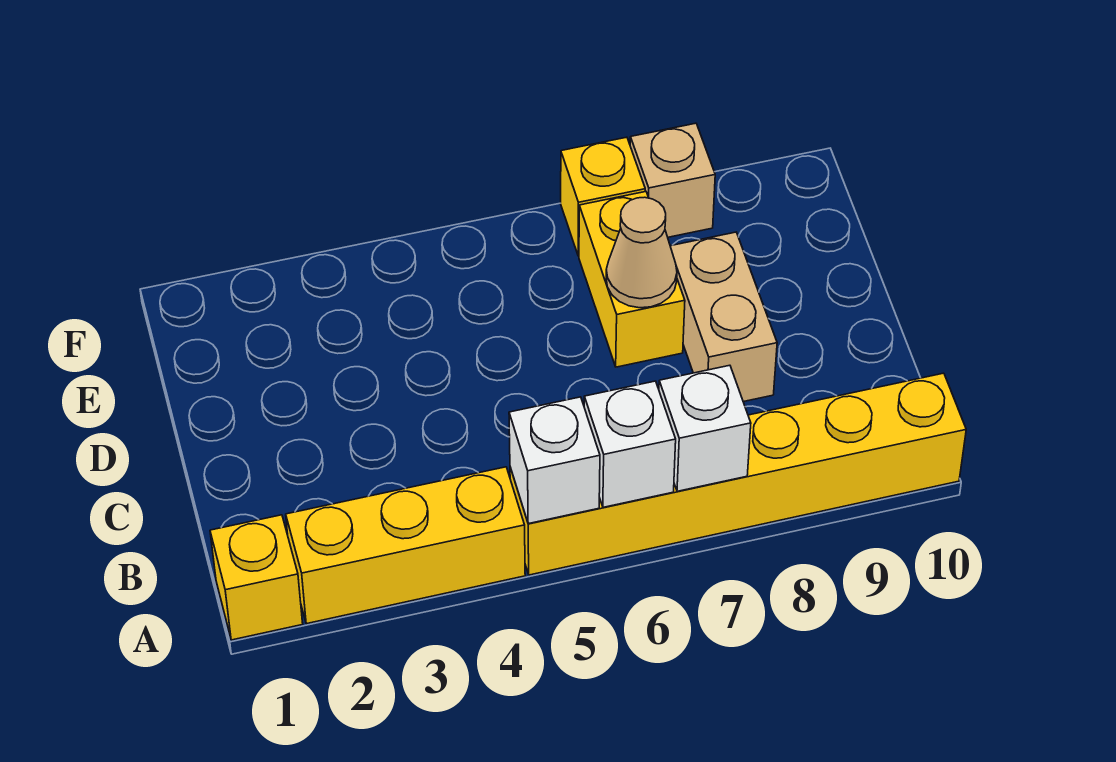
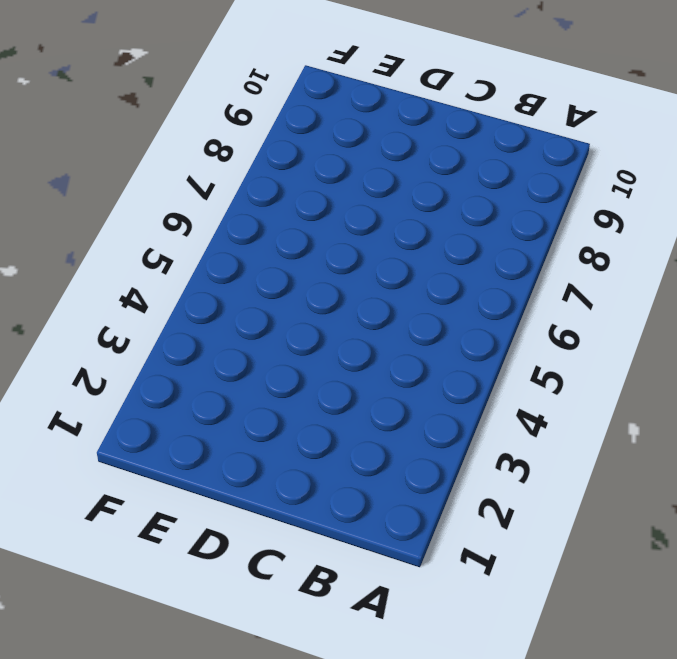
none -> yellow brick A1 level 1
none -> yellow brick A2:A4 level 1

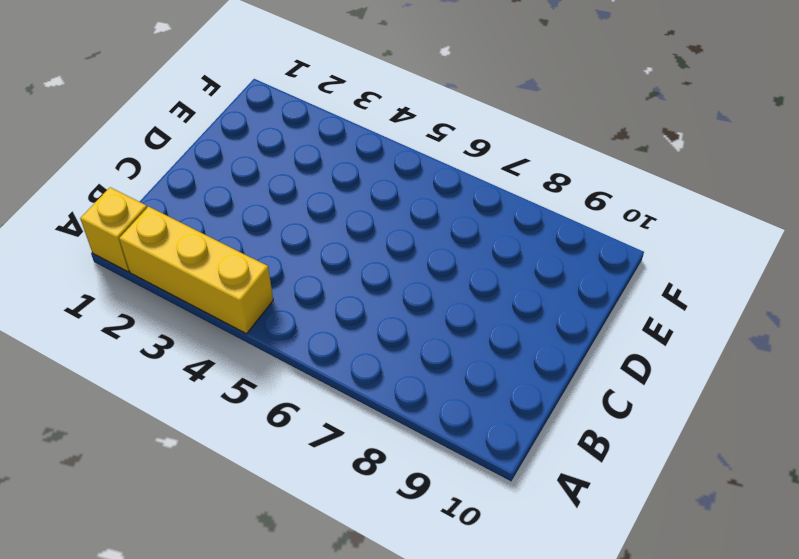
none -> yellow brick A5:A10 level 1
none -> tan brick C8:D8 level 1

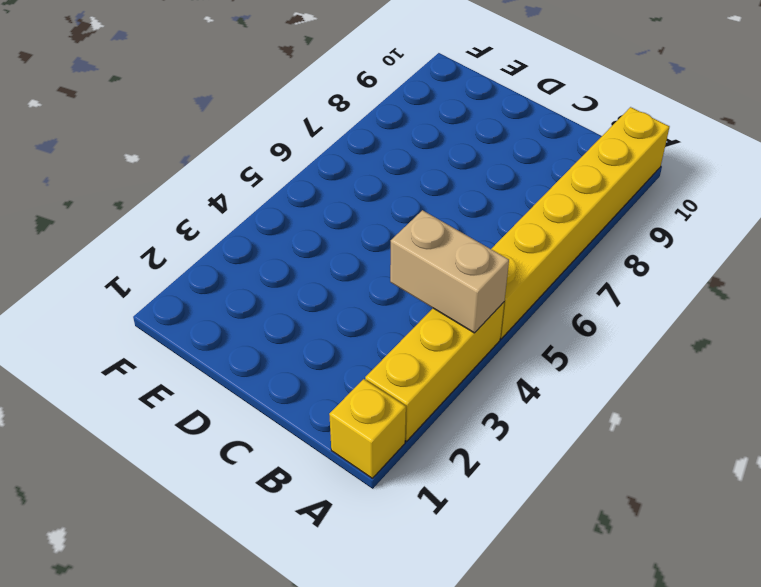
tan brick A4:B4 level 2 -> tan brick C8:D8 level 1
none -> yellow brick D7:E7 level 1
none -> yellow brick F7 level 1

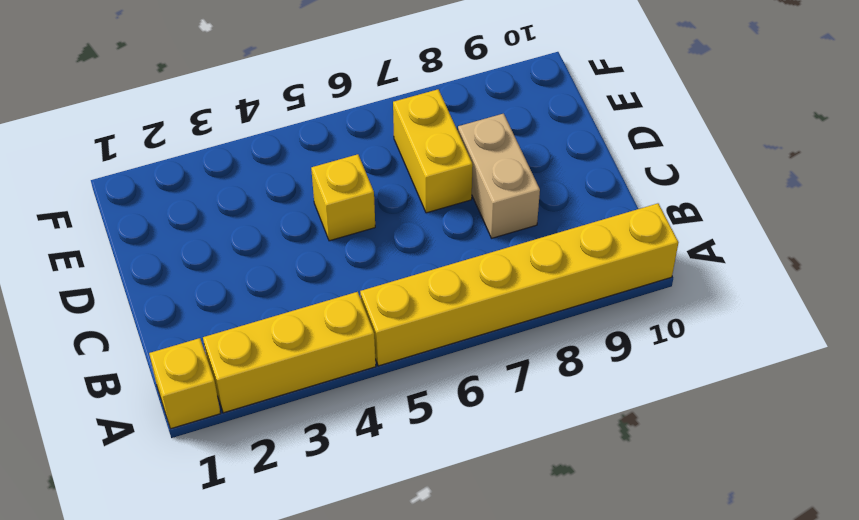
yellow brick D5 level 1 -> yellow brick F7 level 1
none -> tan brick F8 level 1
none -> white brick A5 level 2

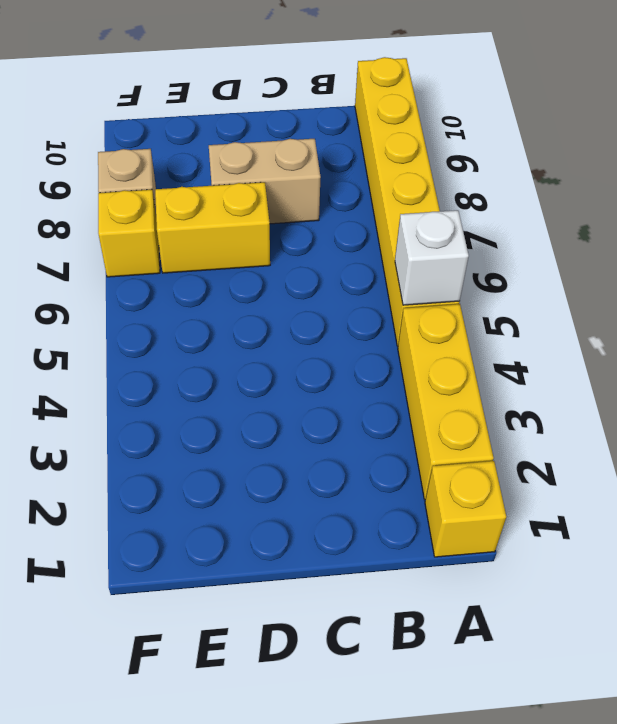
none -> white brick A6 level 2
none -> white brick A7 level 2

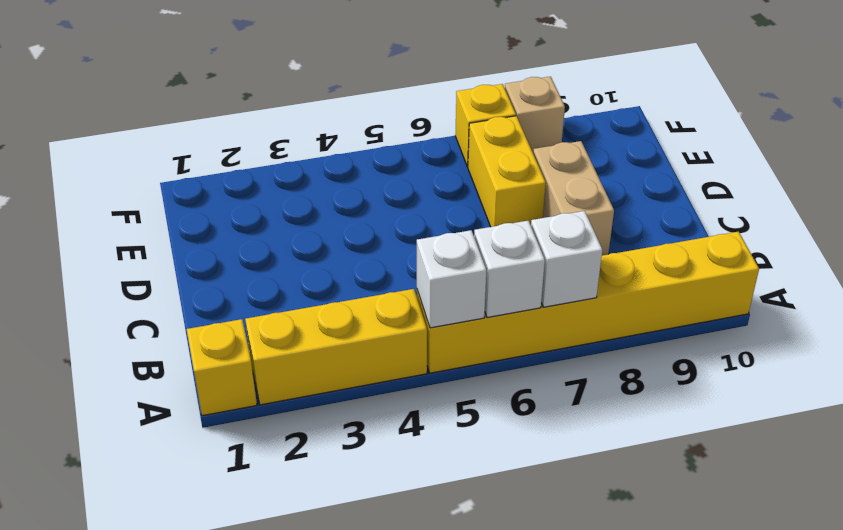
none -> tan cone D7 level 2

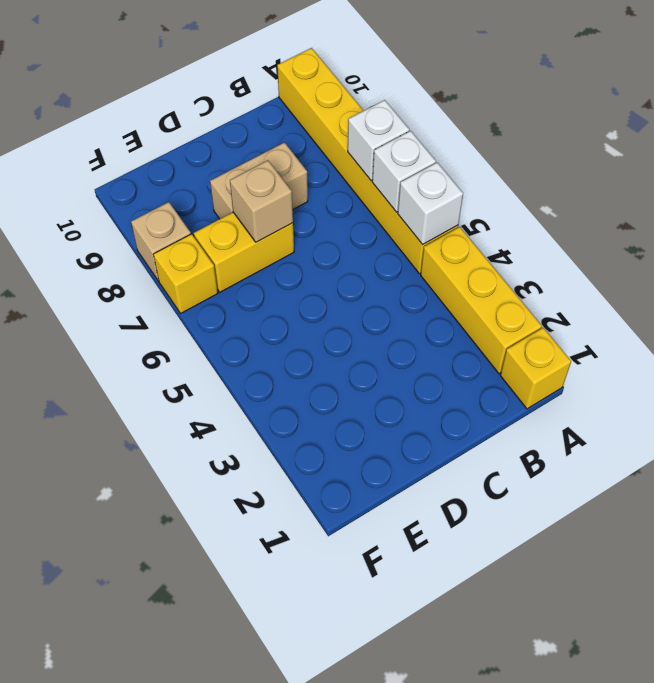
tan brick D7 level 2 -> tan cone D7 level 2

